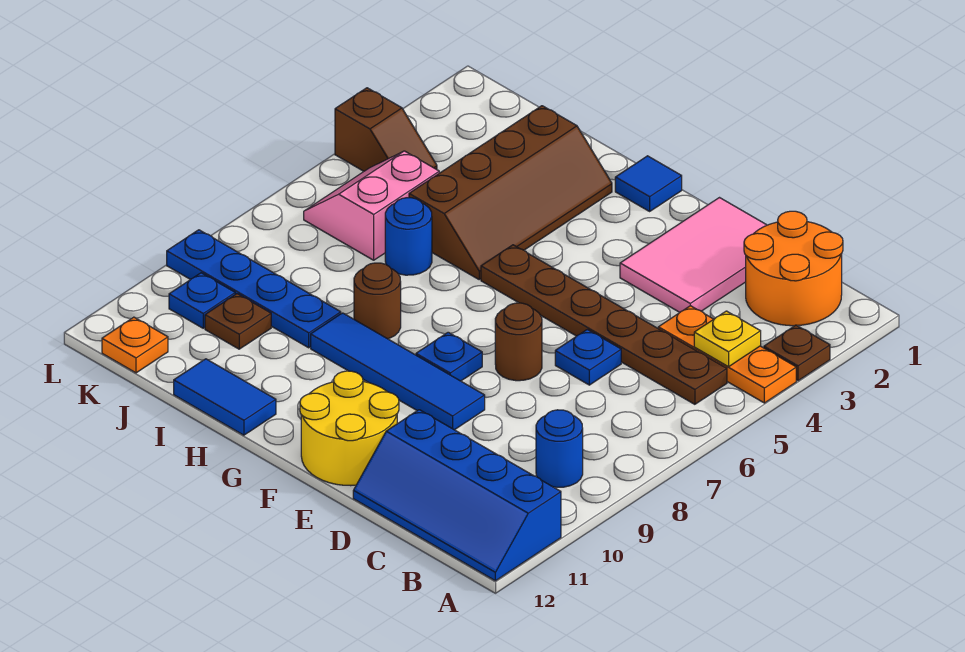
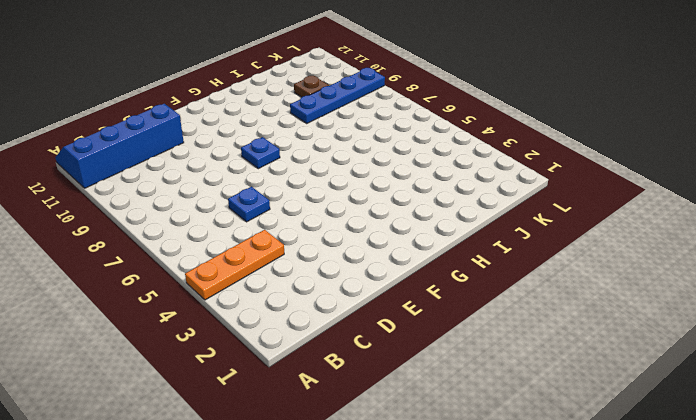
none -> brown plate A3 level 1
none -> orange round brick B1:C2 level 1
none -> brown plate B5:G5 level 1

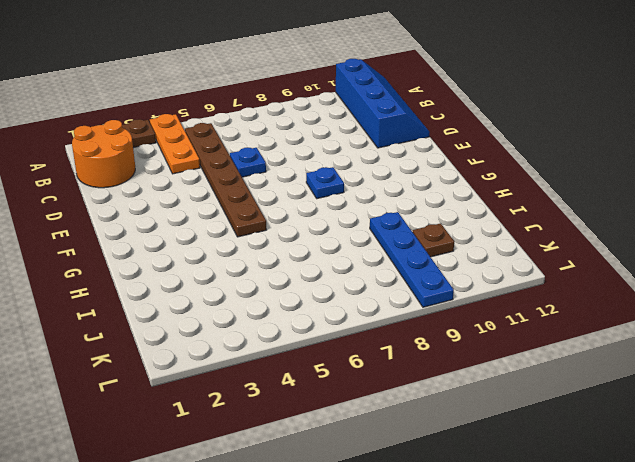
none -> blue round brick B9 level 1
none -> pink tile D1:E3 level 1
none -> brown round brick E7 level 1

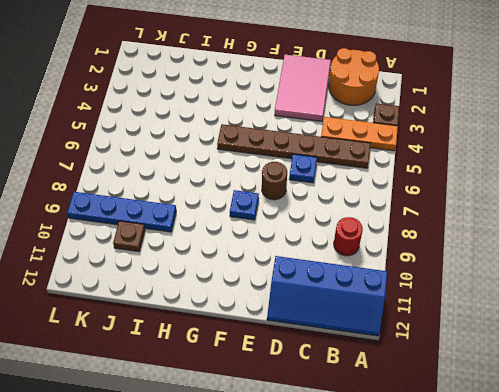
red round brick B9 level 1 -> blue round brick B9 level 1
none -> blue tile E9:H9 level 1
none -> yellow round brick E11:F12 level 1
none -> blue tile G1 level 1

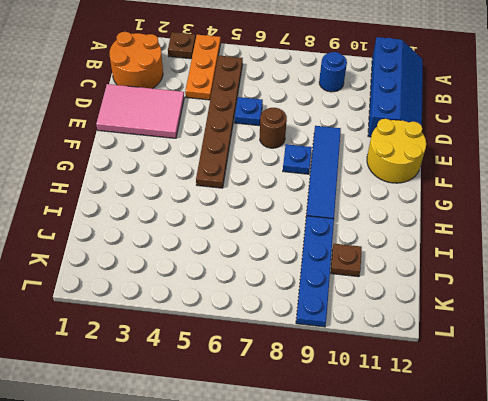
none -> blue tile G1 level 1
none -> brown slope H2:I5 level 1 top I
none -> brown round brick H8 level 1

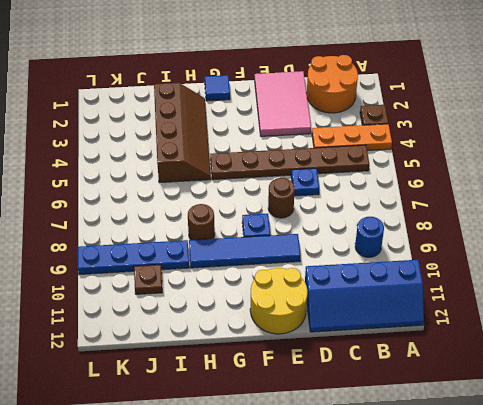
none -> blue tile H12:I12 level 1
none -> blue round brick I6 level 1
none -> pink slope J5:K6 level 1 top J

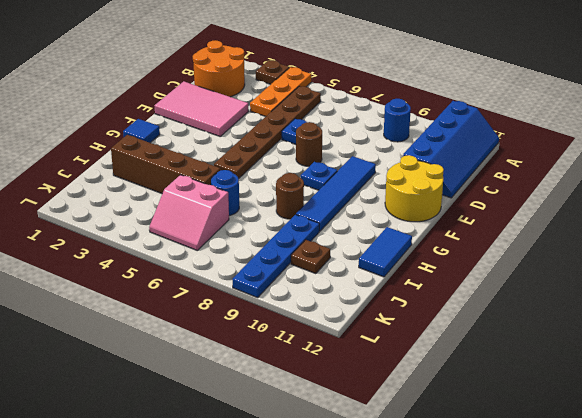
none -> brown slope K4:L4 level 1 top L
none -> blue plate K10 level 1
none -> orange plate K12 level 1

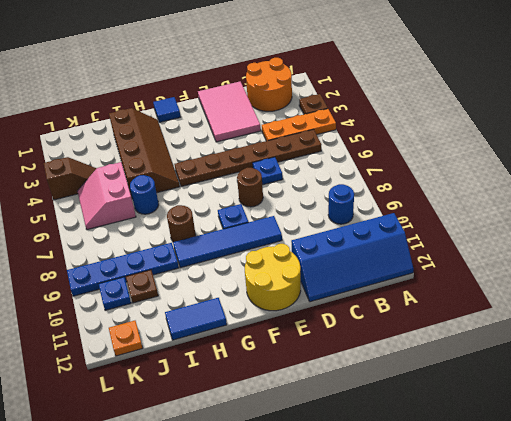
none -> yellow plate B4 level 2

